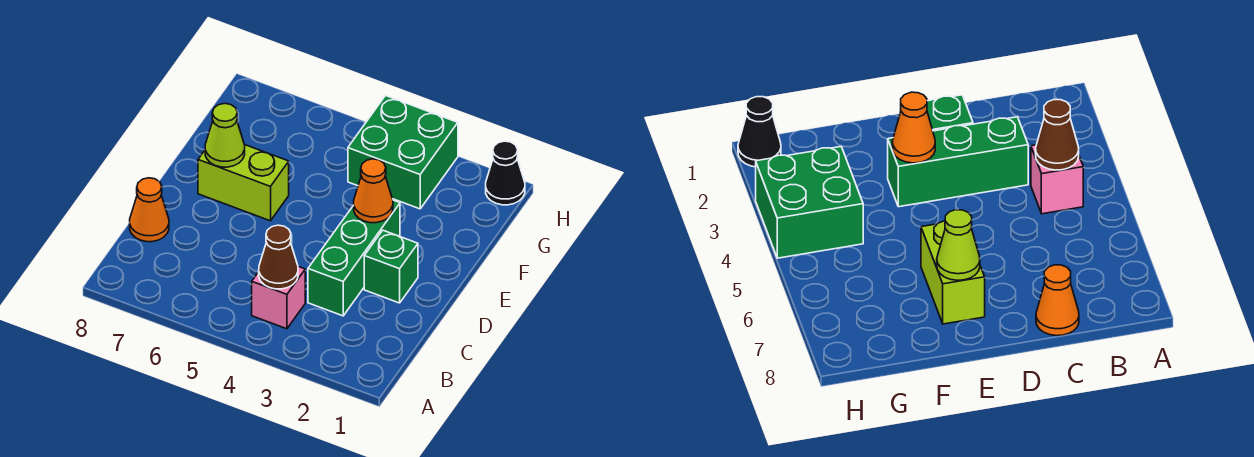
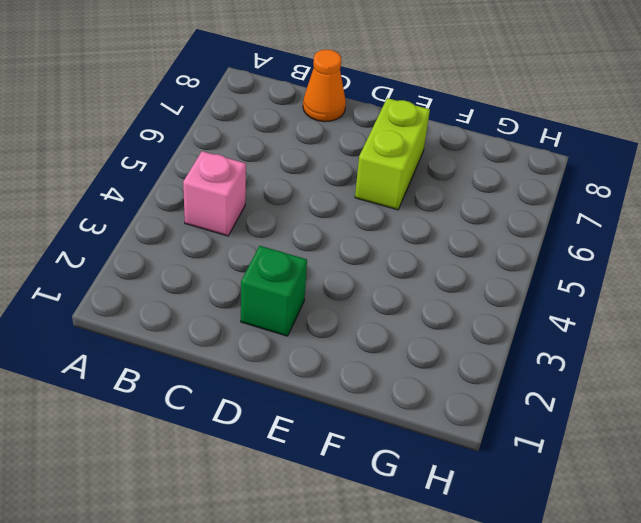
none -> green brick C3:E3 level 1
none -> green brick G3:H4 level 1

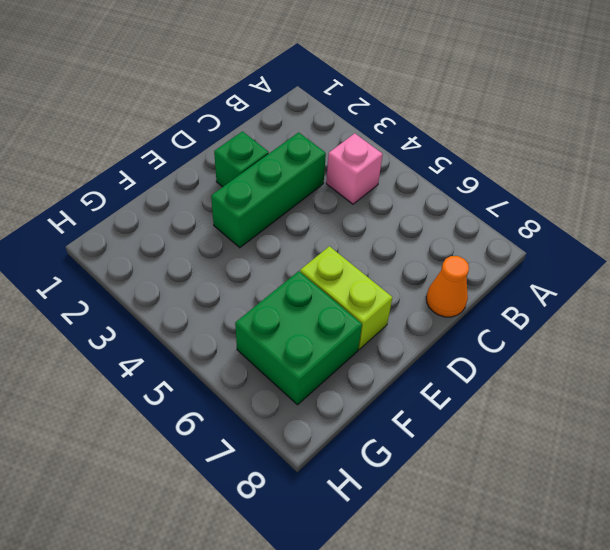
green brick F6:G7 level 1 -> green brick G3:H4 level 1
none -> black cone H1 level 1
none -> brown cone B4 level 2

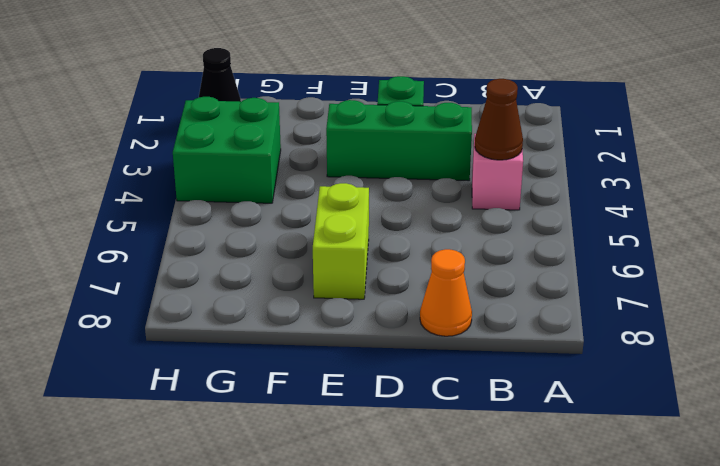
none -> orange cone E3 level 2
none -> lime cone E7 level 2

